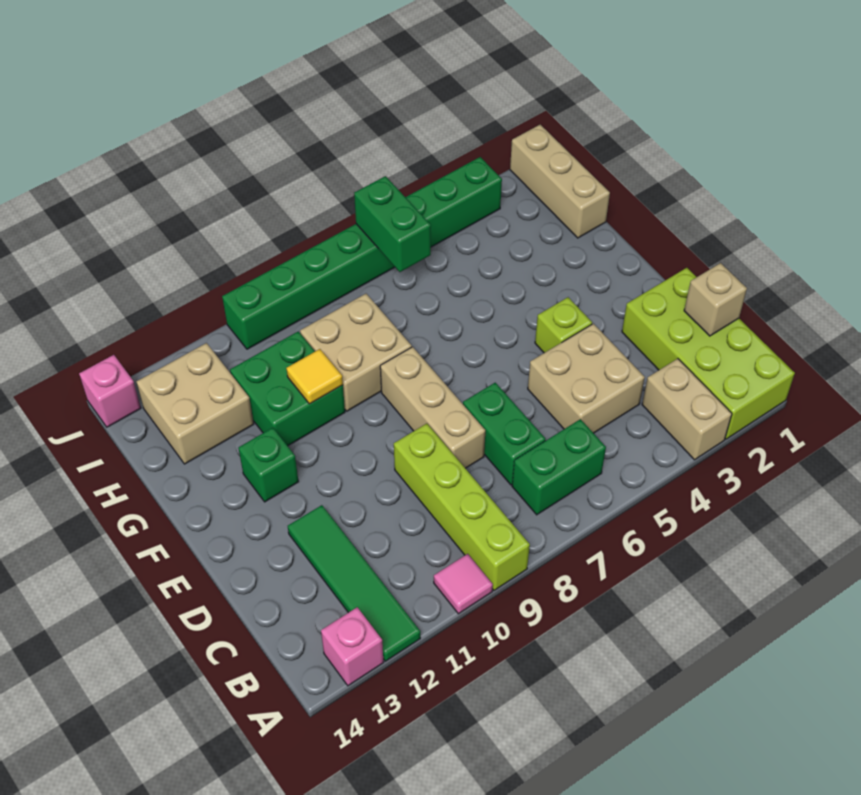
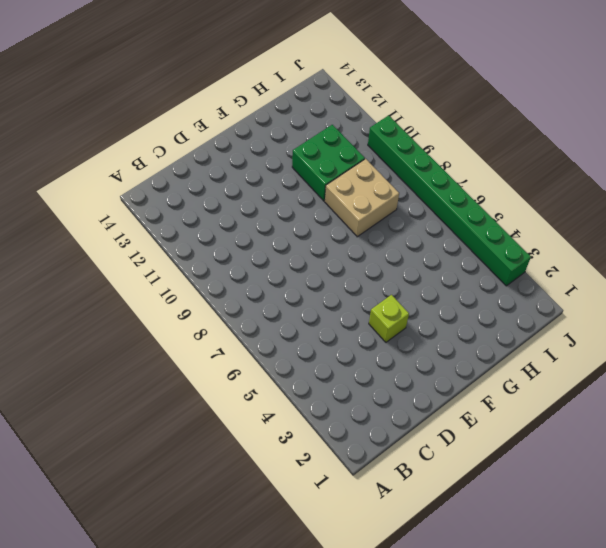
none -> lime brick A1:D2 level 1
none -> tan brick A3:B3 level 1
none -> lime brick A9:D9 level 1

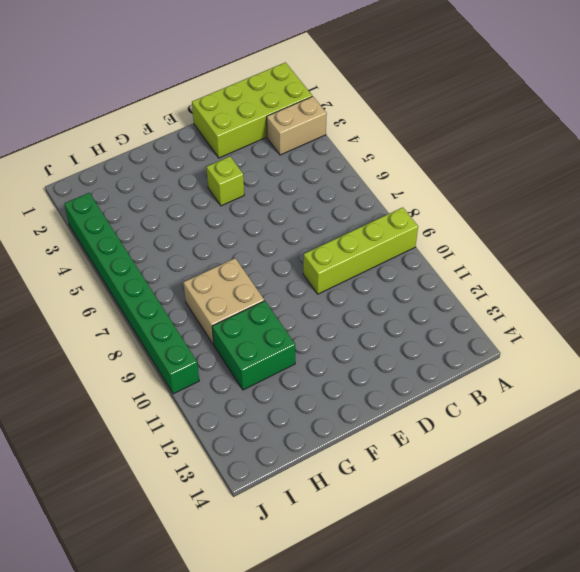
none -> pink tile A10 level 1
none -> green tile A12:D12 level 1
none -> pink brick A13 level 1

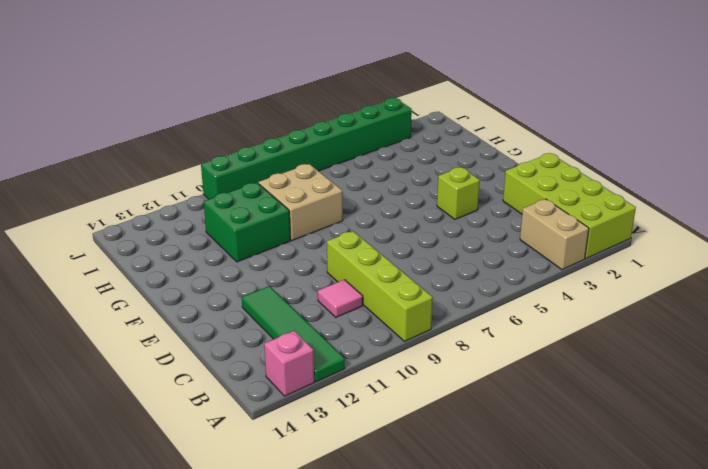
pink tile C10 level 1 -> pink tile A10 level 1
none -> green brick B6:B7 level 1
none -> tan brick C4:D5 level 1
none -> green brick C7:D7 level 1

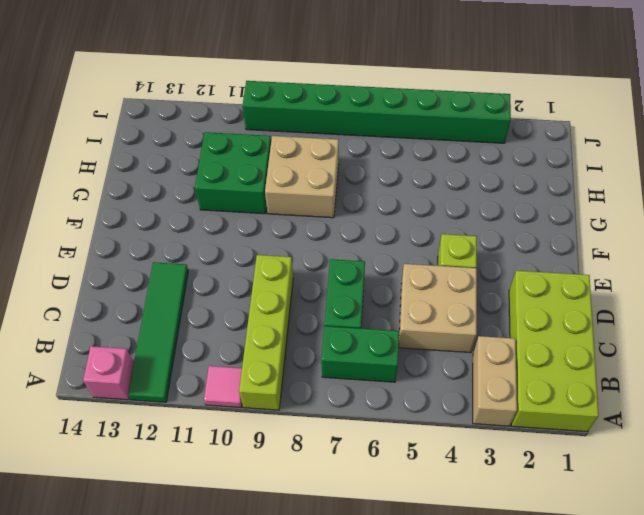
none -> tan brick D8:F8 level 1
none -> green brick F12 level 1
none -> tan brick H1:J1 level 1

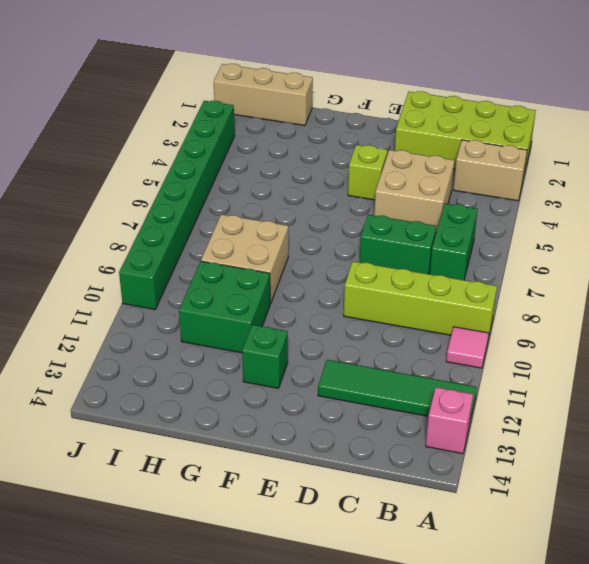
none -> tan brick D8:F8 level 1
none -> tan brick H12:I13 level 1
none -> pink brick J14 level 1

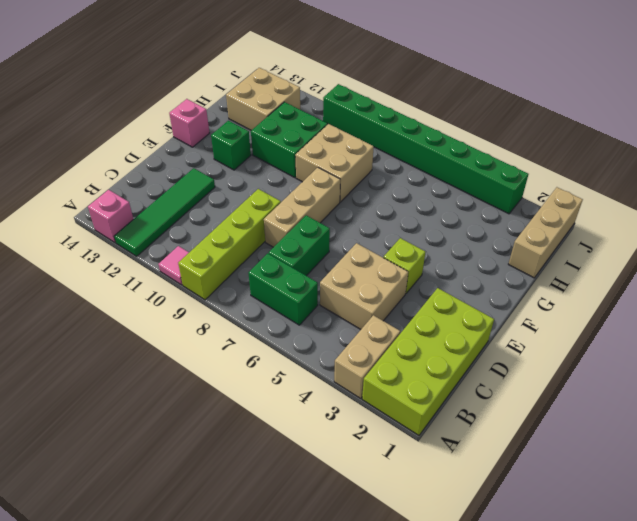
pink brick F14 level 1 -> pink brick J14 level 1
none -> tan brick C1 level 2
none -> yellow tile G10 level 2
none -> green brick I6:J6 level 2

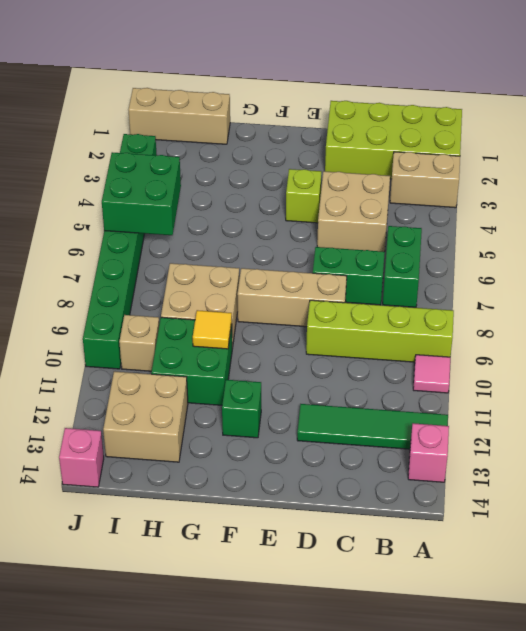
green brick I5:J6 level 2 -> green brick I6:J6 level 2
tan brick I10 level 1 -> tan brick C1 level 2

